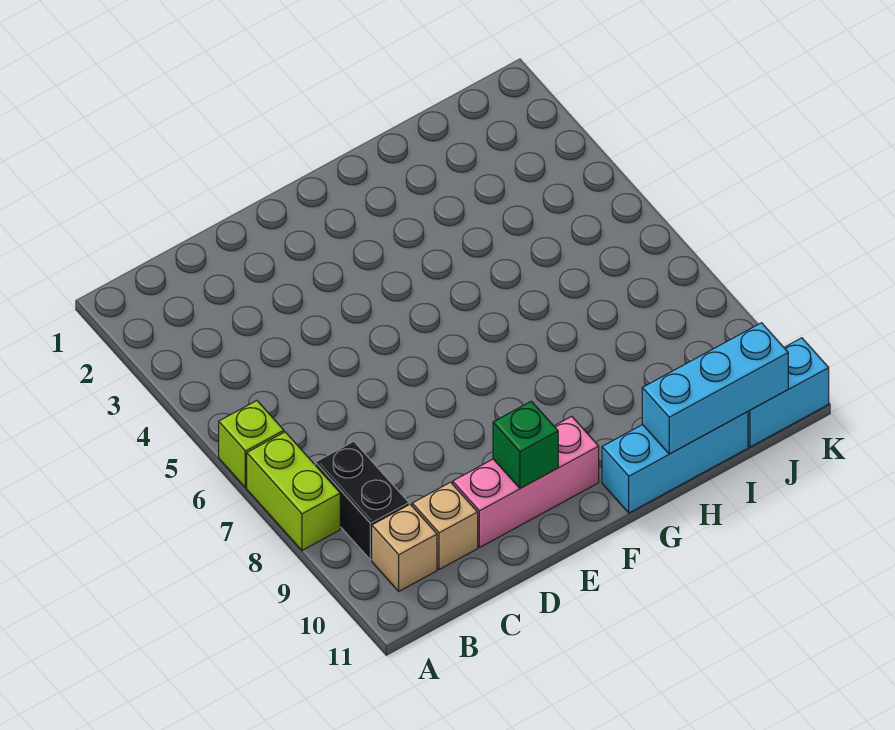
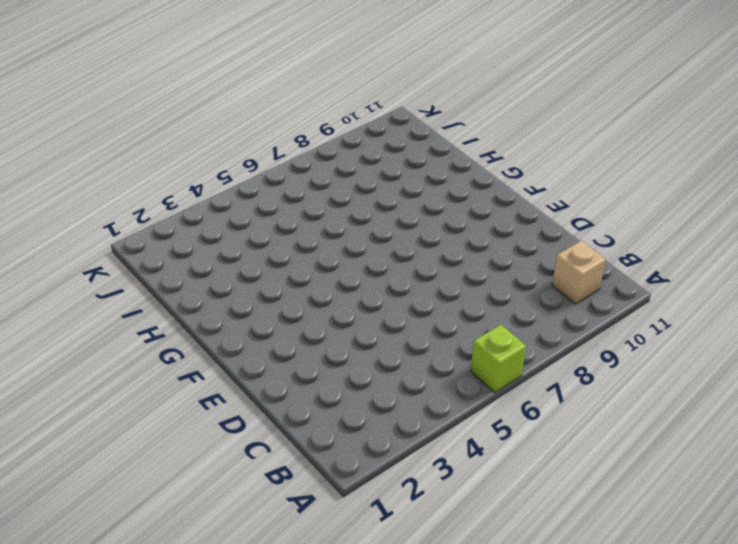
none -> lime brick A7:A8 level 1
none -> black brick B8:B9 level 1

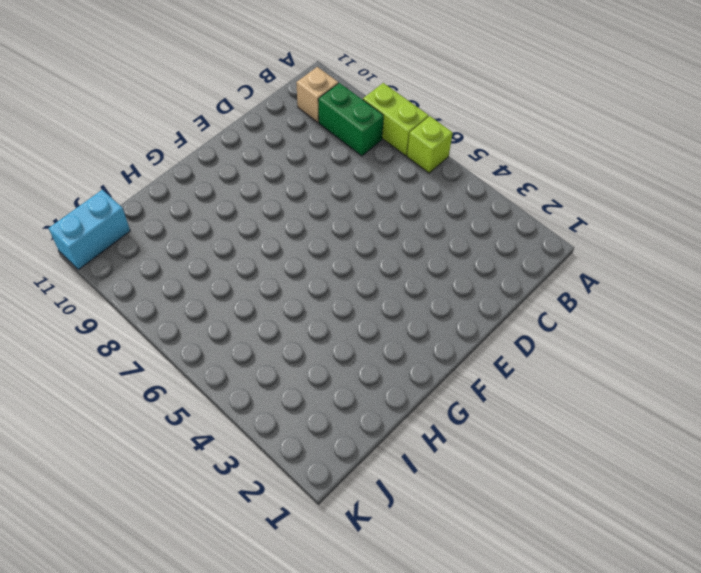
green brick B8:B9 level 1 -> black brick B8:B9 level 1
none -> tan brick C10 level 1
none -> pink brick D10:F10 level 1

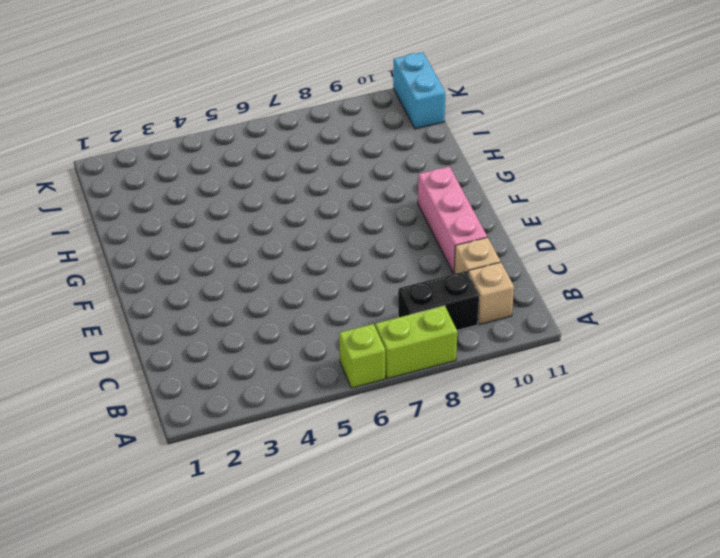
none -> cyan brick G11:I11 level 1
none -> green brick E10 level 2

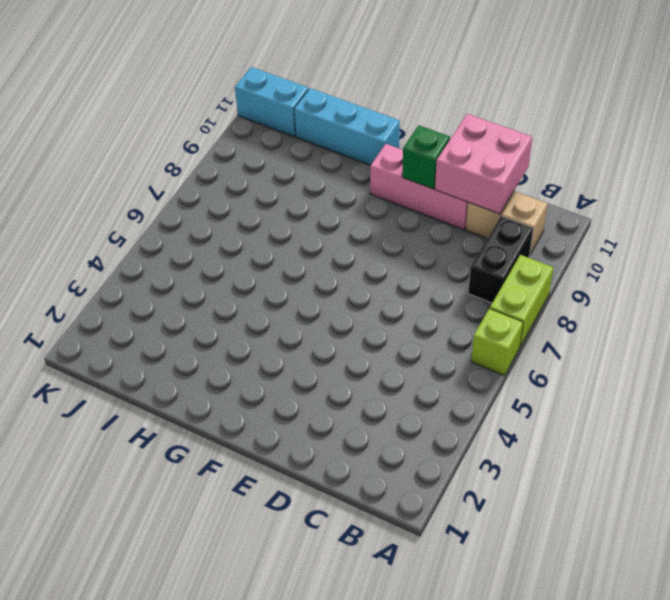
pink brick C10:D11 level 2 -> none
none -> cyan brick H11:J11 level 2

